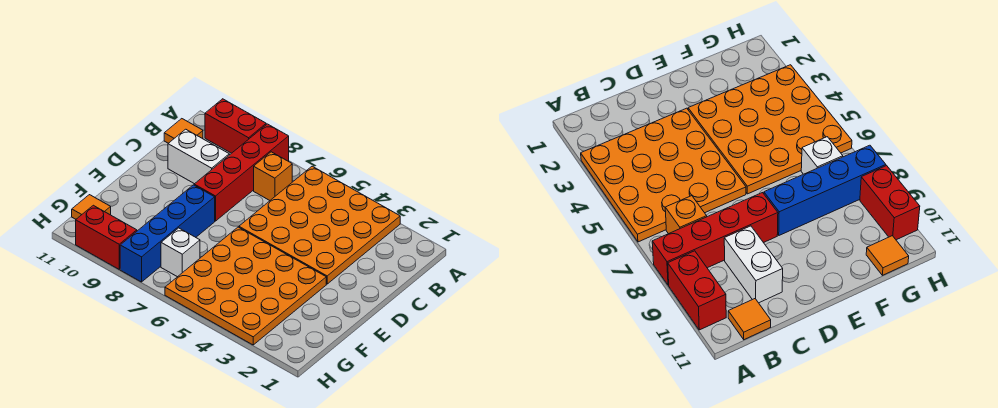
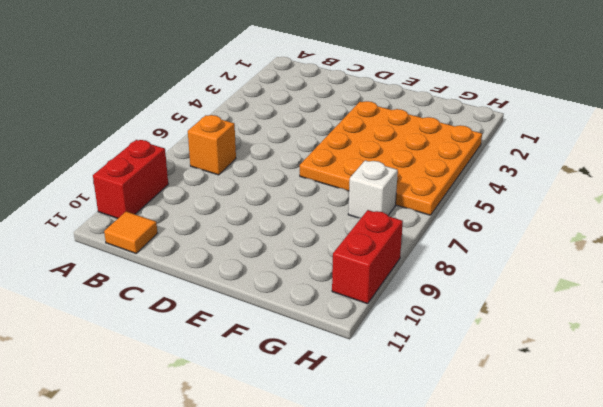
none -> orange plate A3:D6 level 1
none -> red brick A8:D8 level 1

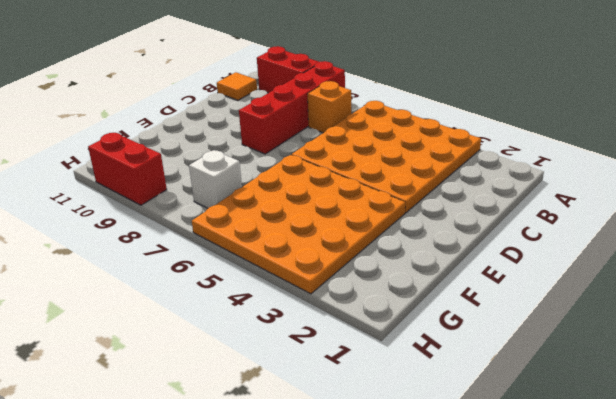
none -> white brick C9:C10 level 1
none -> blue brick E8:H8 level 1

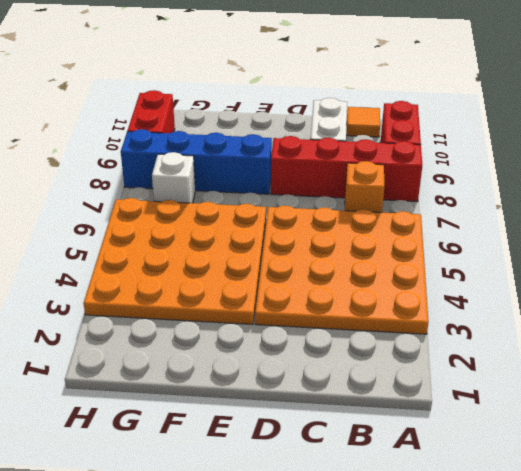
none -> orange tile G11 level 1

